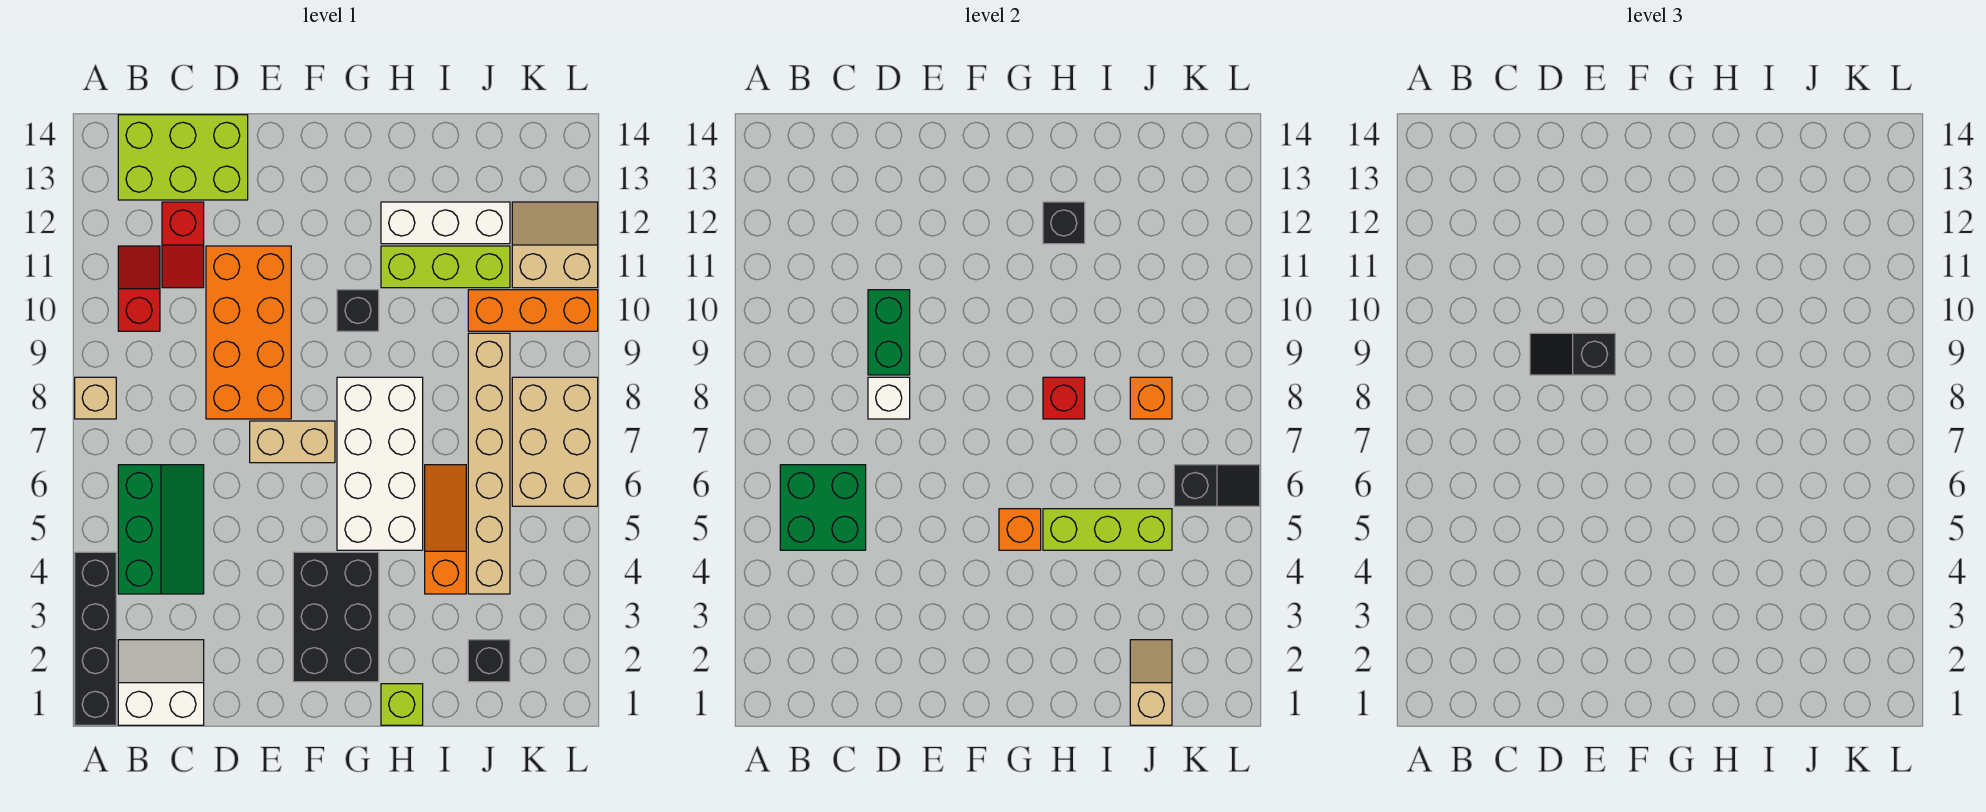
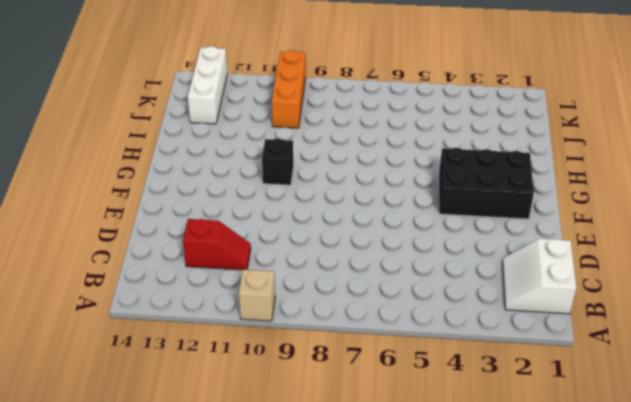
tan brick A10 level 1 -> tan brick A8 level 1
white brick J13:L13 level 1 -> white brick H12:J12 level 1
none -> black brick A1:A4 level 1
none -> green slope B4:C6 level 1 top B
none -> red slope B10:B11 level 1 top 10
none -> lime brick B13:D14 level 1

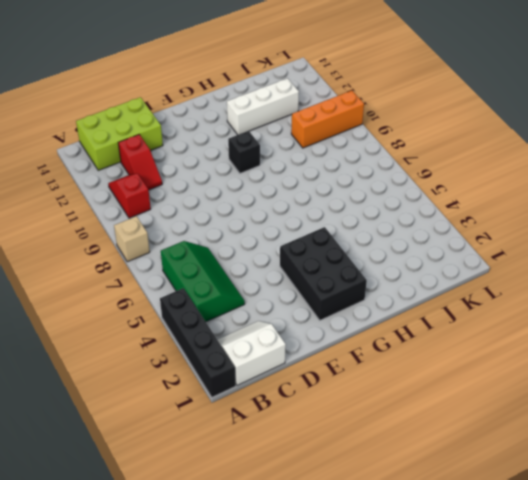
none -> orange brick D8:E11 level 1
none -> tan brick E7:F7 level 1
none -> white brick G5:H8 level 1
none -> lime brick H1 level 1

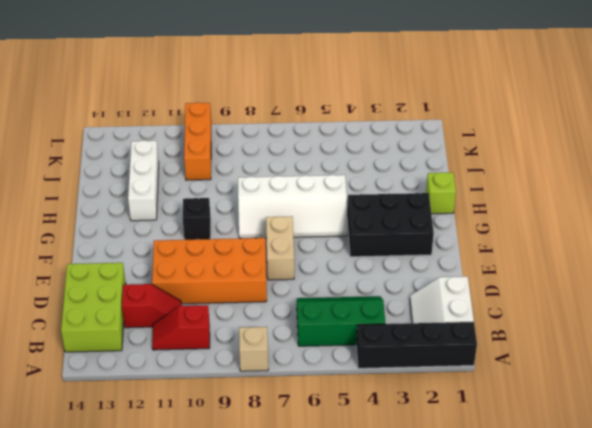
white slope G5:H8 level 1 top H -> white brick G5:H8 level 1
none -> lime brick H11:J11 level 1
none -> orange slope I4:I6 level 1 top 4
none -> black brick J2 level 1
none -> tan brick J4:J9 level 1

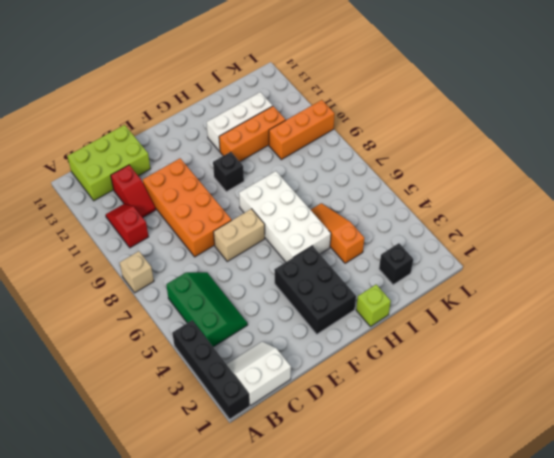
orange brick H11:J11 level 1 -> lime brick H11:J11 level 1
none -> tan brick J4:J9 level 1
none -> tan brick K6:L8 level 1
none -> tan slope K11:L12 level 1 top 11
none -> green brick B5:C6 level 2

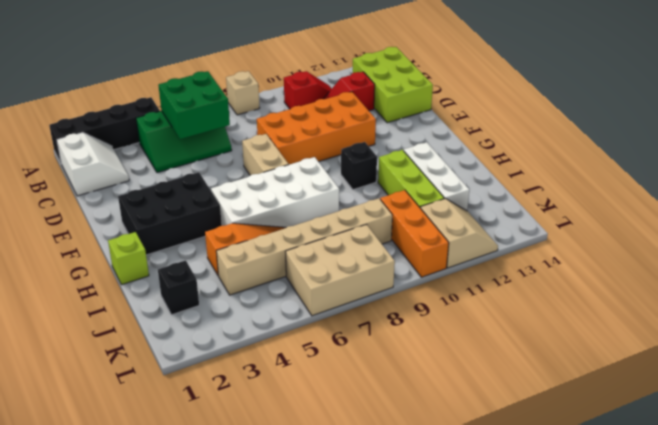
none -> white brick D8 level 2
none -> green brick D9:D10 level 2
none -> orange brick G5 level 2
none -> lime brick H5:J5 level 2

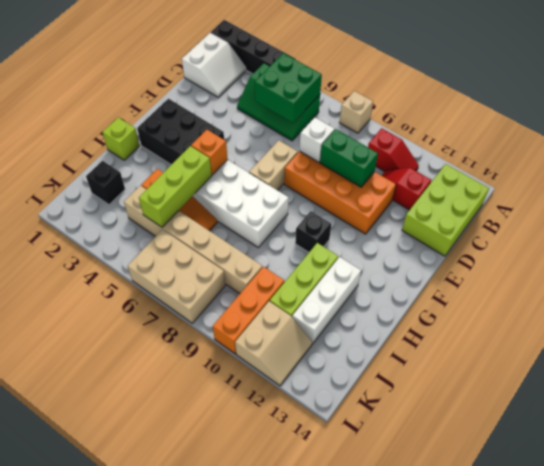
none -> red brick H8 level 2
none -> black brick H12 level 2
none -> tan slope J1:J2 level 2 top 1
none -> orange brick J8 level 2

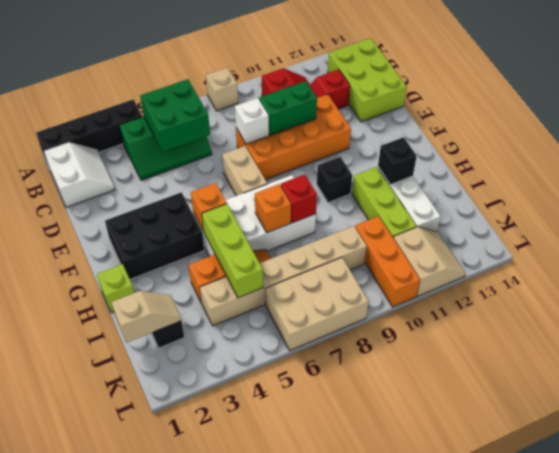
orange brick H7 level 2 -> orange brick J8 level 2
none -> black slope K6:L6 level 2 top K
none -> black slope D9:E9 level 3 top E

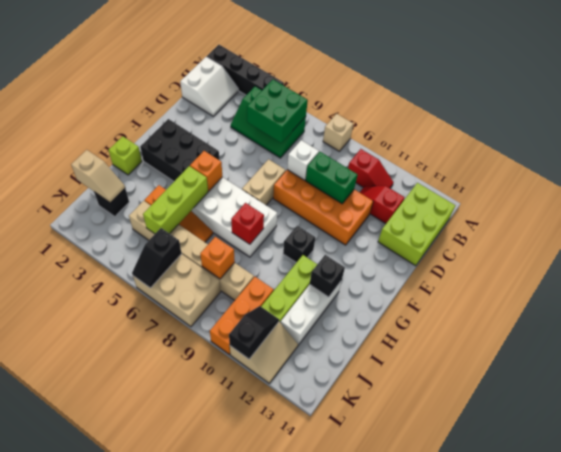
black slope K11:L11 level 2 top L -> black slope D9:E9 level 3 top E

